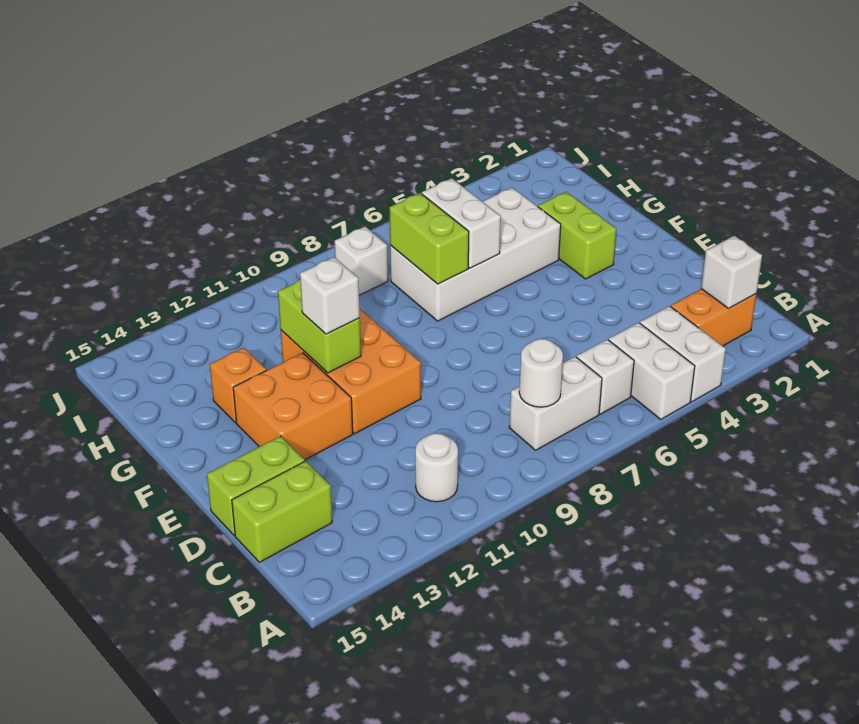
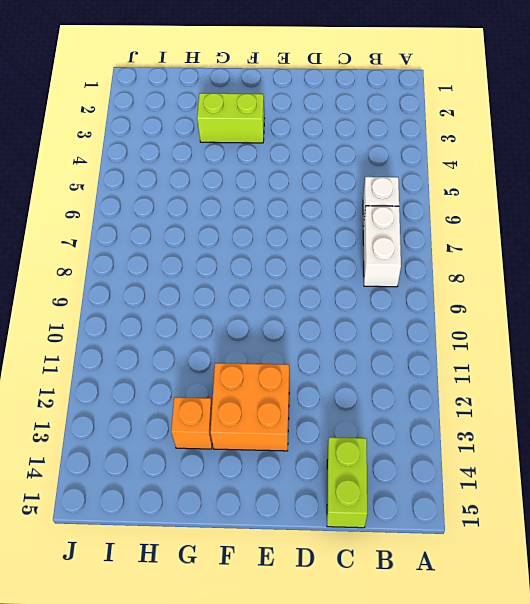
none -> white brick A4:B4 level 1
none -> white brick A5:B5 level 1
none -> orange brick B2:B3 level 1

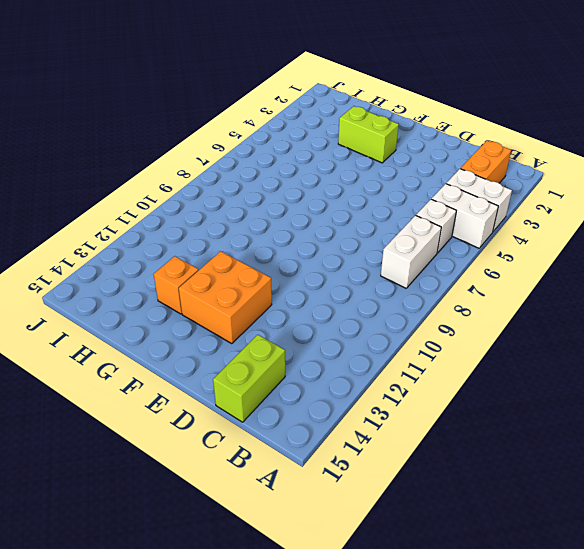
none -> white round brick B11 level 1
none -> lime brick D14:D15 level 1
none -> orange brick E10:G11 level 1

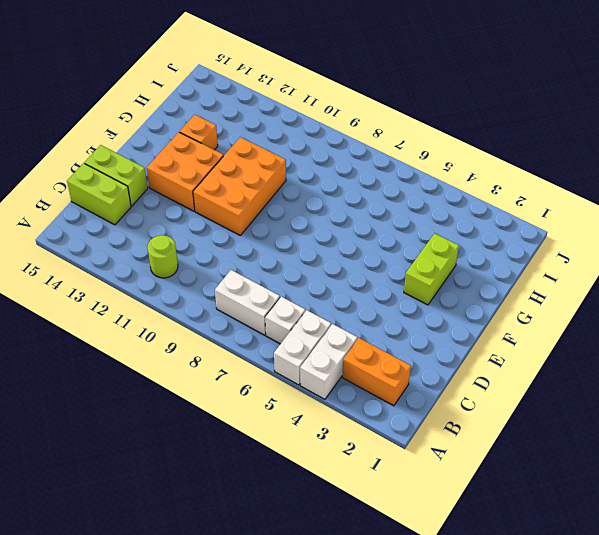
lime round brick B11 level 1 -> white round brick B11 level 1
none -> white brick G4:H7 level 1
none -> white brick I8 level 1
none -> white brick B2 level 2

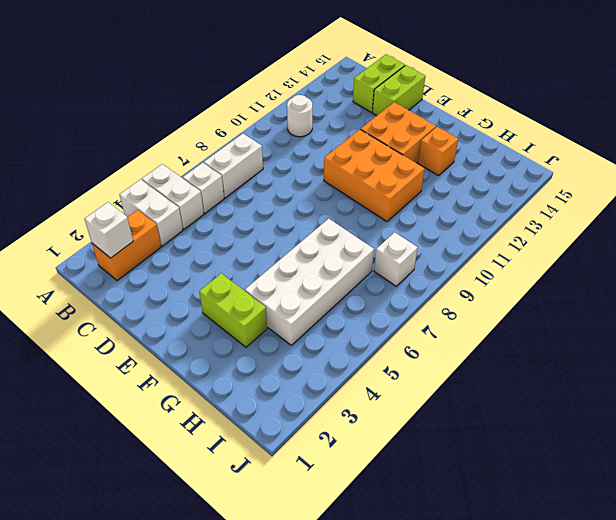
none -> white round brick B8 level 2
none -> lime brick F11:G11 level 2
none -> white brick G6:H6 level 2

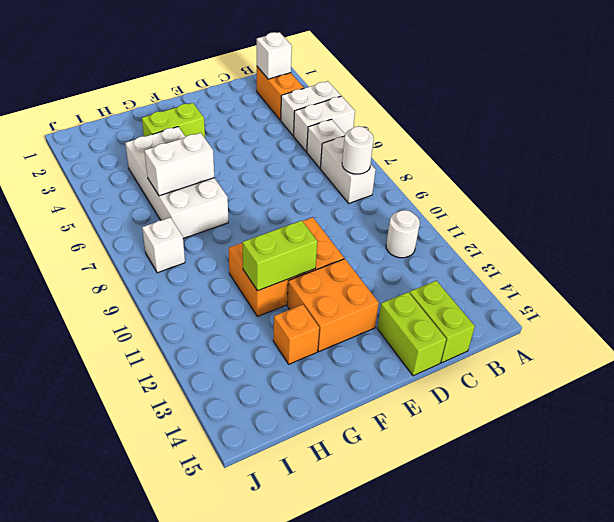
none -> lime brick G7:H7 level 2
none -> white brick F11 level 3

